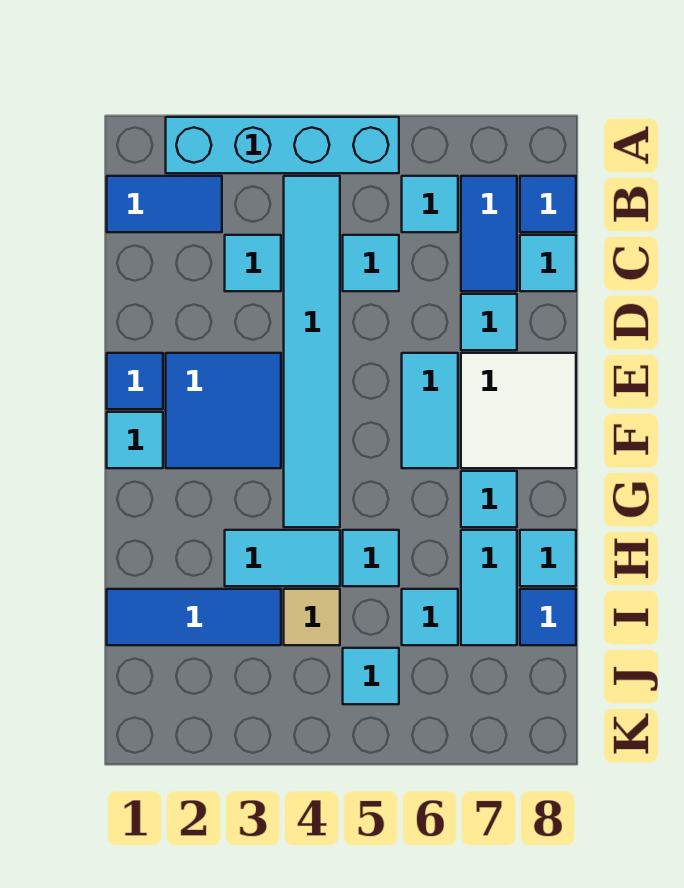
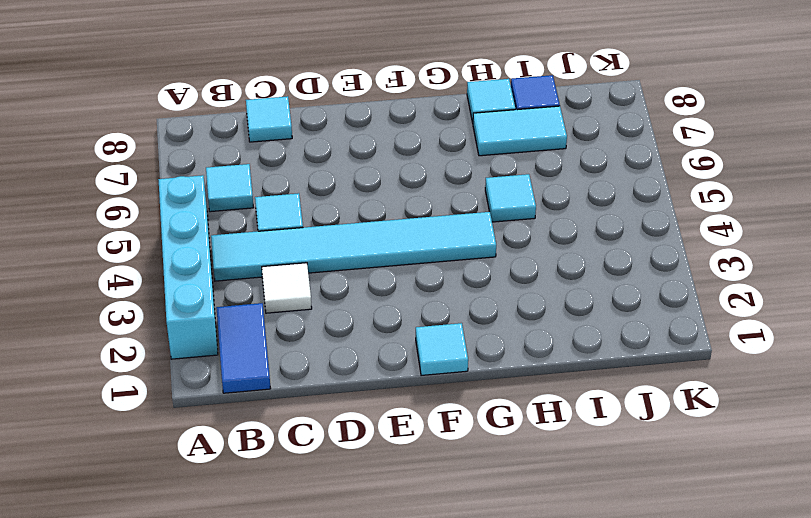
white tile C3 level 1 -> cyan tile C3 level 1
none -> blue tile B7:C7 level 1
none -> blue tile B8 level 1
none -> cyan tile D7 level 1

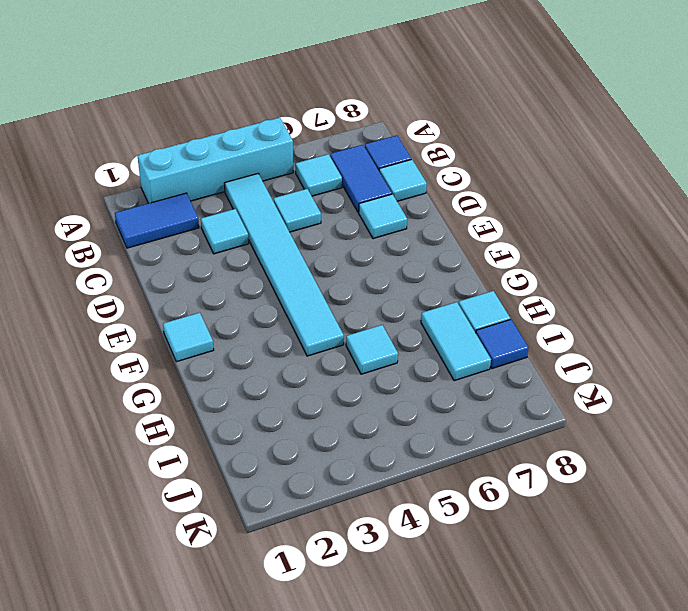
none -> blue tile E1 level 1
none -> blue tile E2:F3 level 1
none -> cyan tile E6:F6 level 1

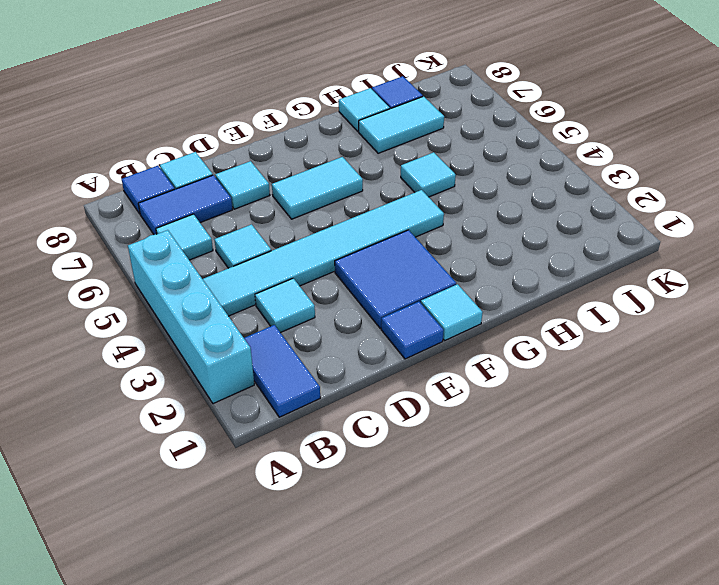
none -> white tile E7:F8 level 1
none -> cyan tile G7 level 1
none -> cyan tile H3:H4 level 1

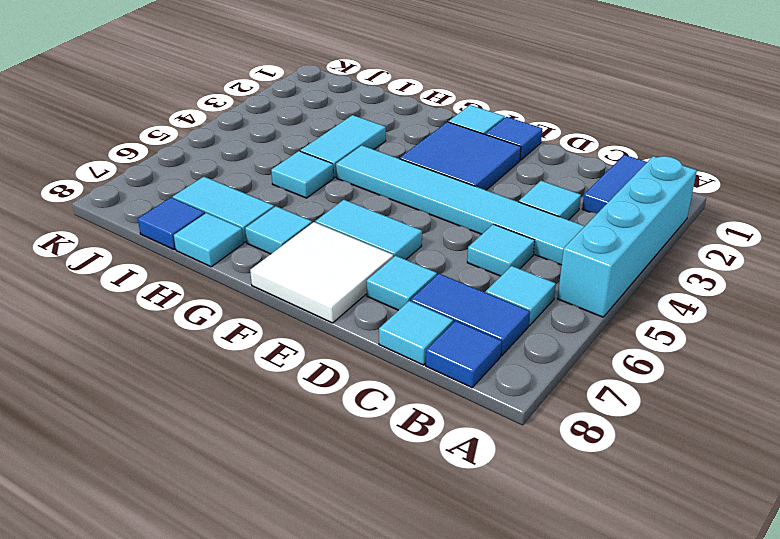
none -> blue tile I1:I3 level 1
none -> tan tile I4 level 1
none -> cyan tile I6 level 1

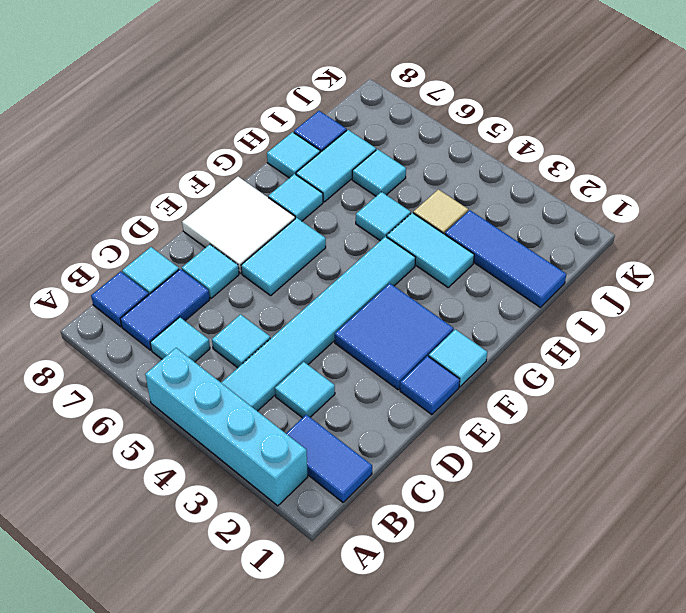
none -> cyan tile J5 level 1

